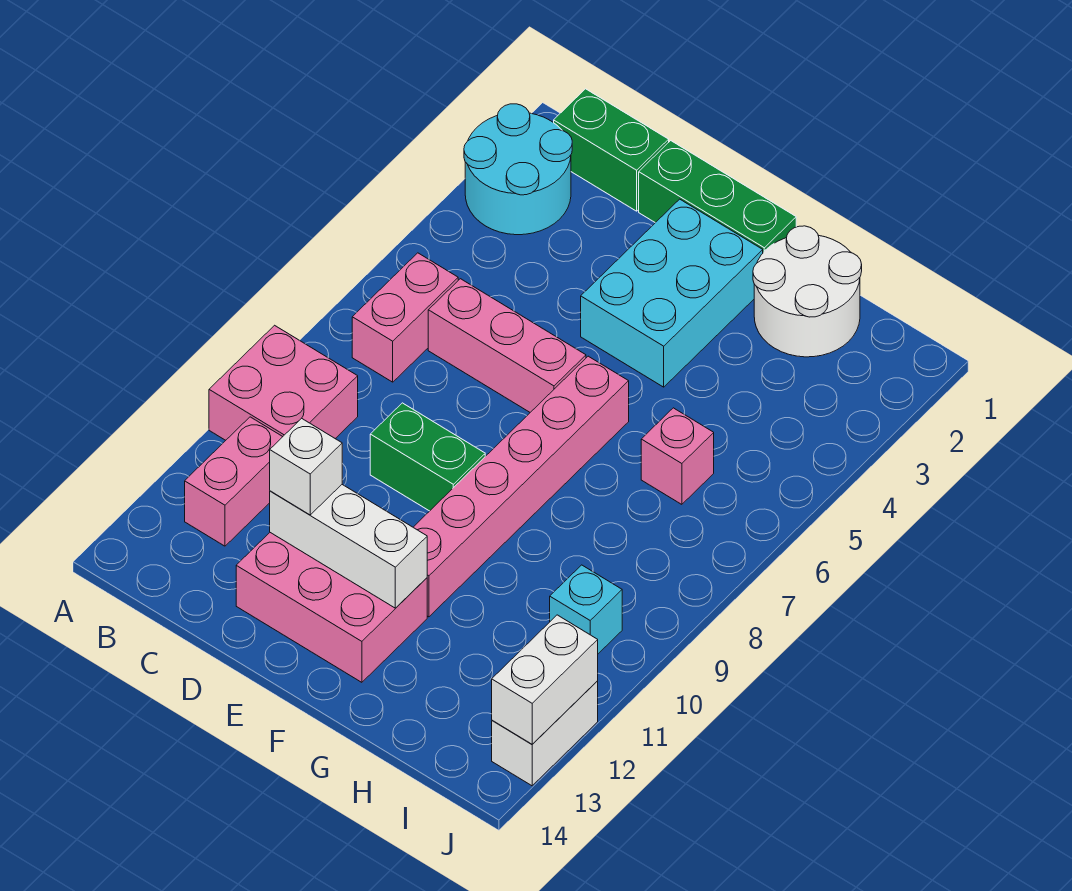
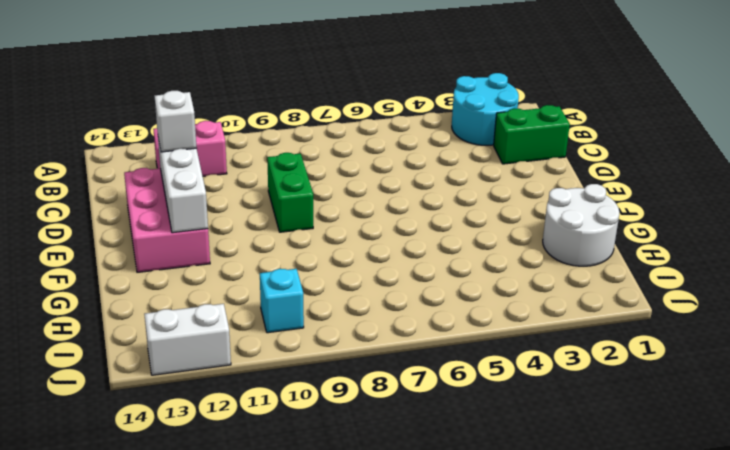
green brick C1:C2 level 1 -> green brick B1:C1 level 1
none -> pink brick A9:B10 level 1
none -> pink brick B6:B7 level 1
none -> pink brick C6:E6 level 1

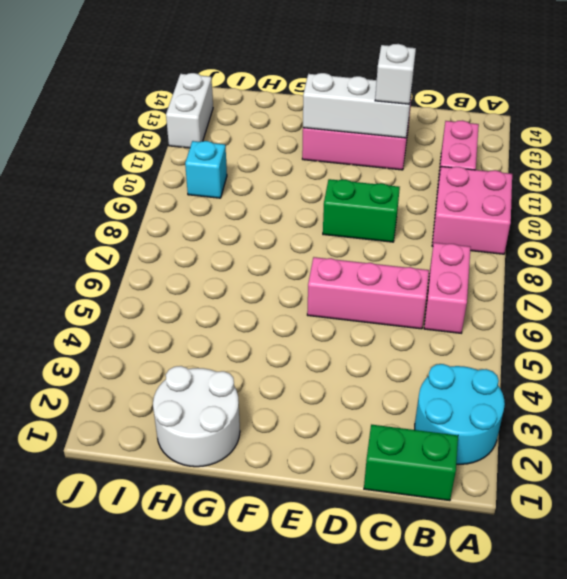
none -> green brick D1:F1 level 1
none -> cyan brick E2:F4 level 1
none -> pink brick F6:F11 level 1

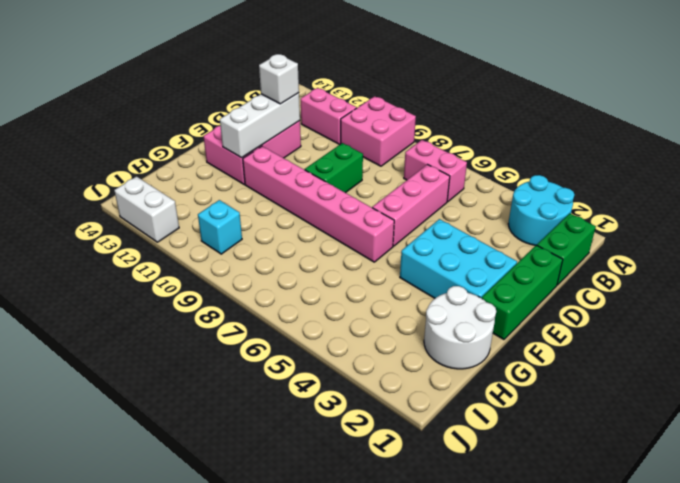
none -> pink brick H6 level 1
none -> white brick J12:J13 level 2

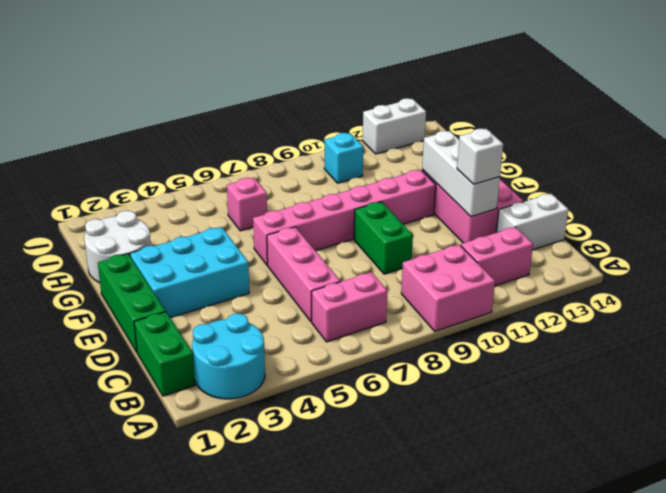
white brick C13:C14 level 1 -> white brick J12:J13 level 2

